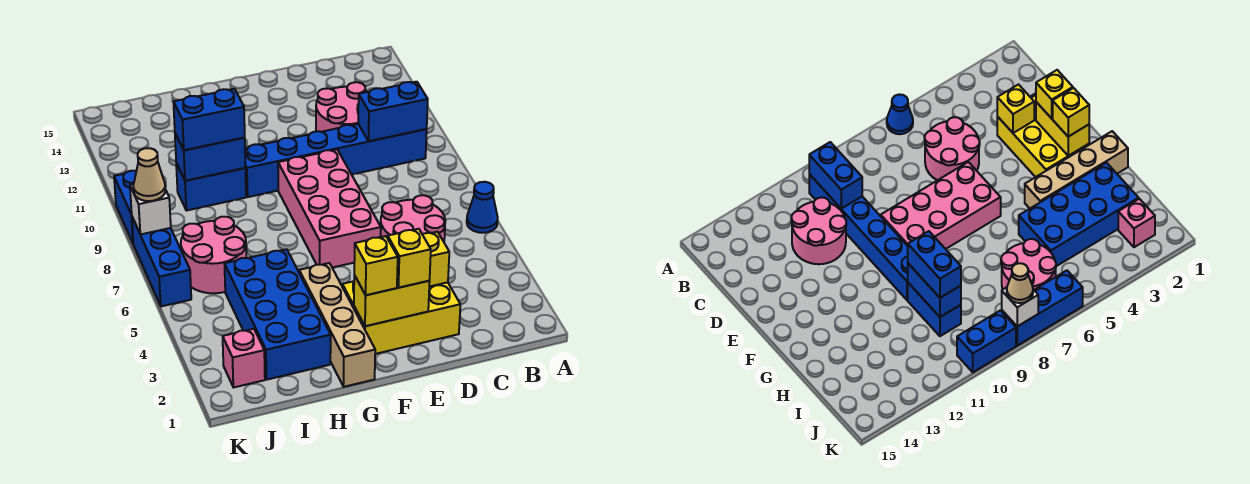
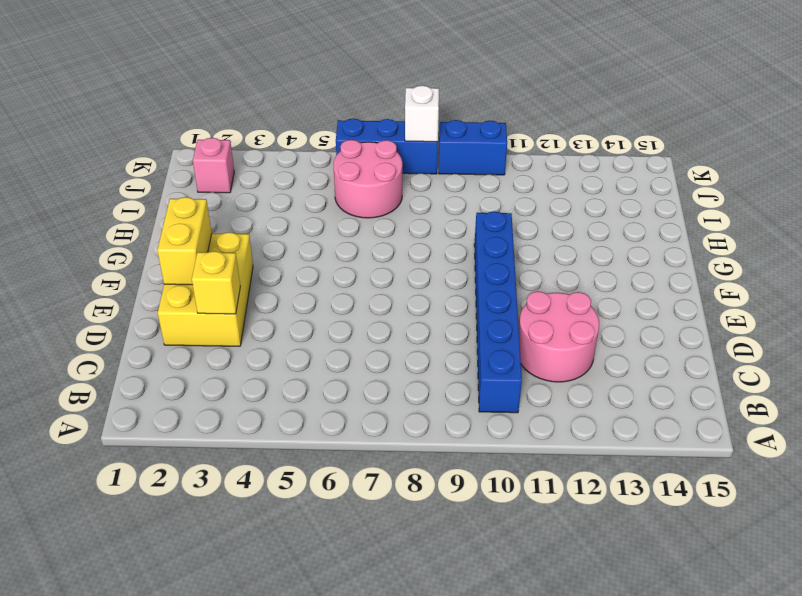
none -> blue cone A6 level 1
none -> pink round brick C5:D6 level 1
none -> pink brick E6:F9 level 1

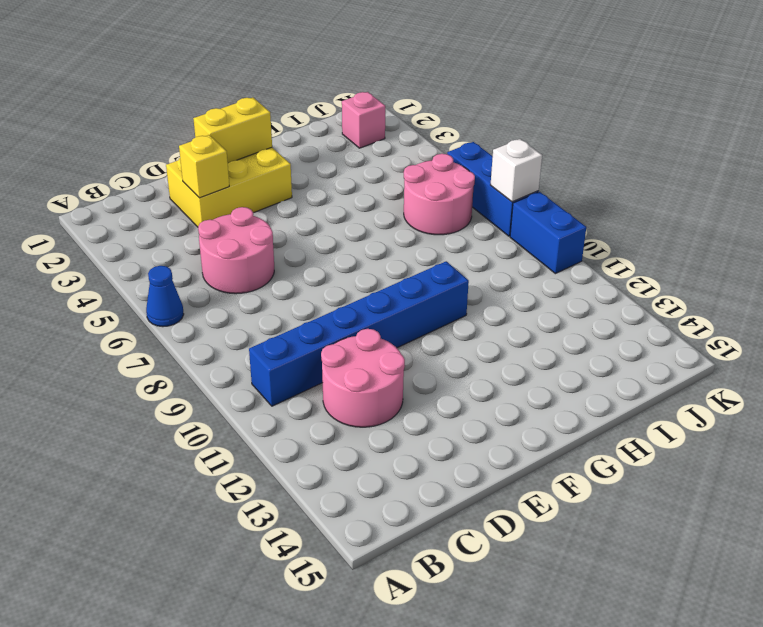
none -> pink brick E6:F9 level 1
none -> tan brick G1:G4 level 1
none -> blue brick H2:I5 level 1

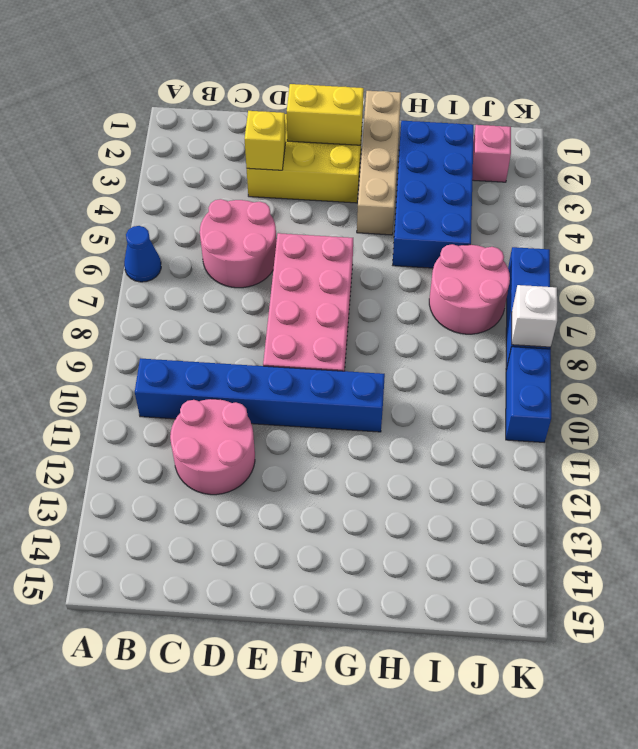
none -> blue brick H10:I10 level 1
none -> blue brick B10:C10 level 2
none -> blue brick H10:I10 level 2

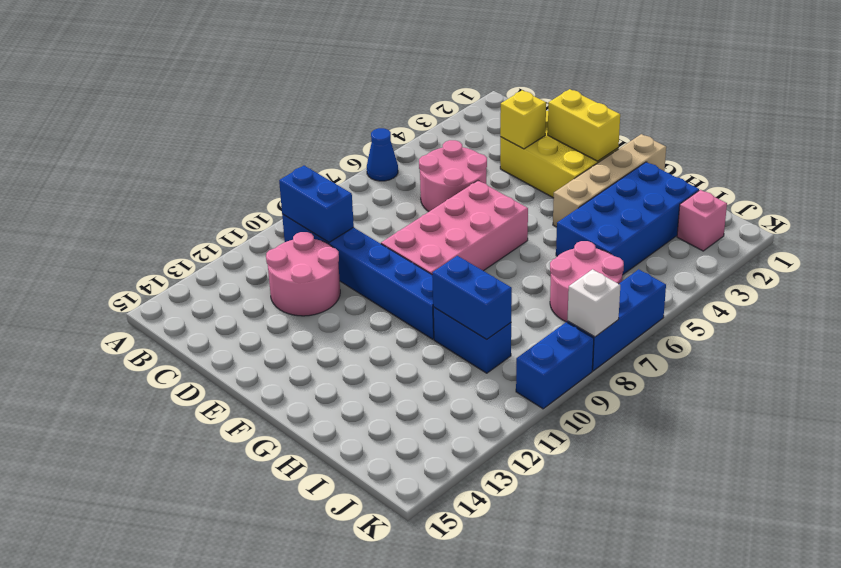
none -> yellow brick E2 level 3
none -> yellow brick F2 level 3
none -> blue brick H10:I10 level 3

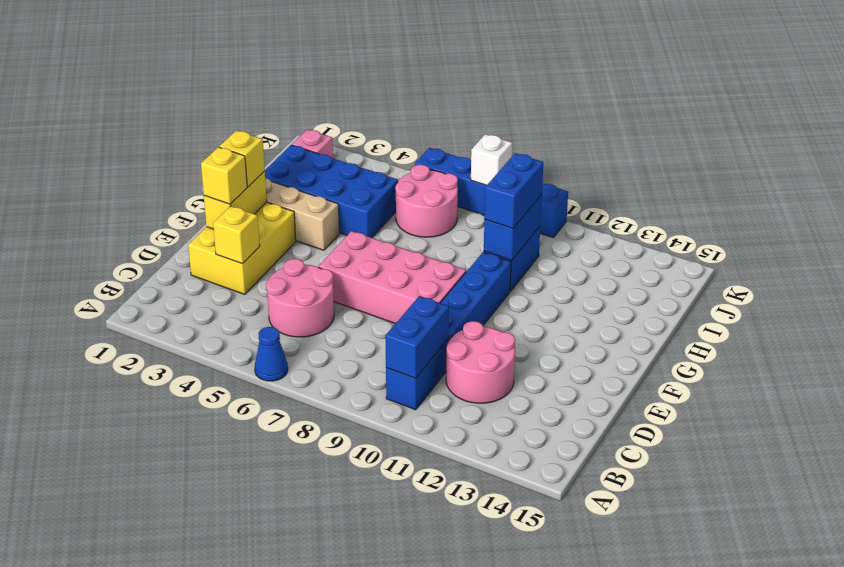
none -> tan cone K8 level 3

